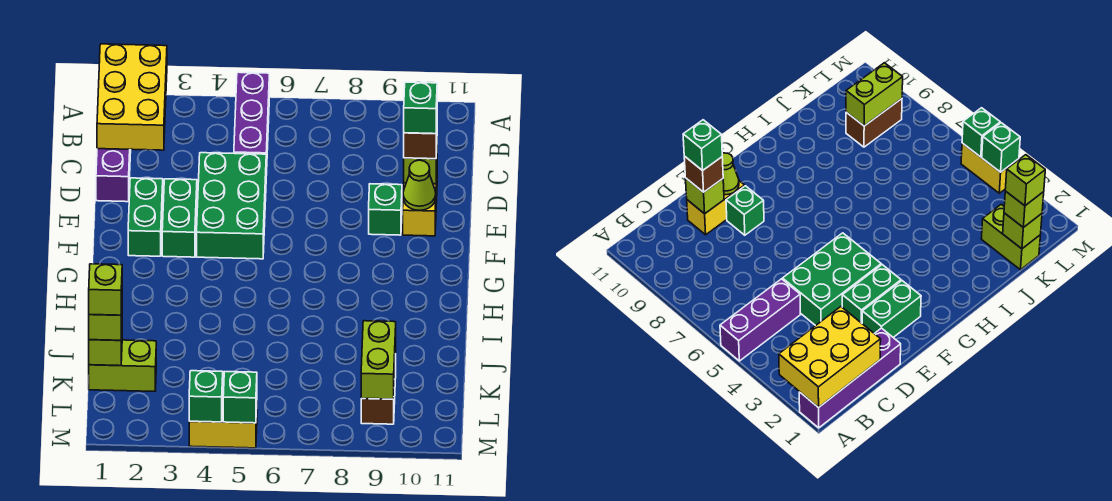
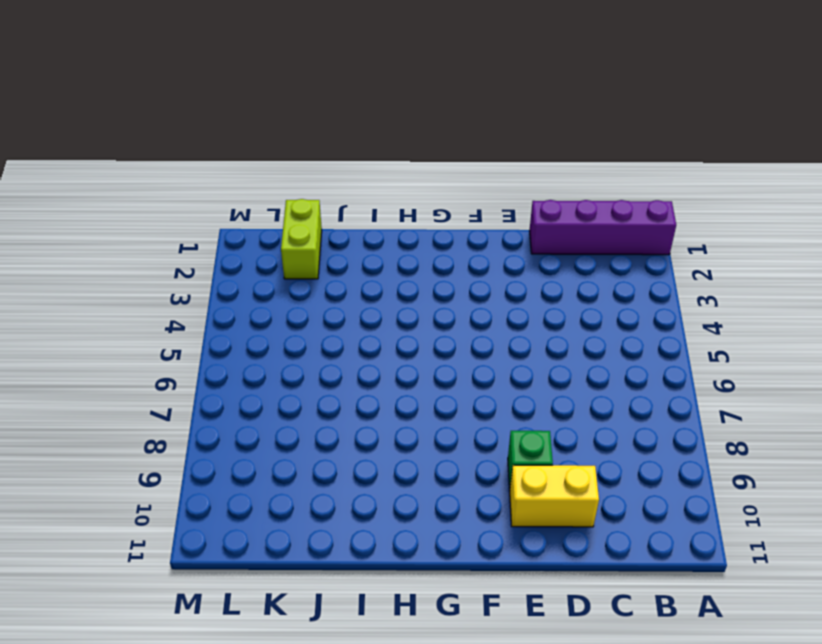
none -> purple brick A5:C5 level 1
none -> green brick D4:F5 level 1
none -> green brick E2:F2 level 1

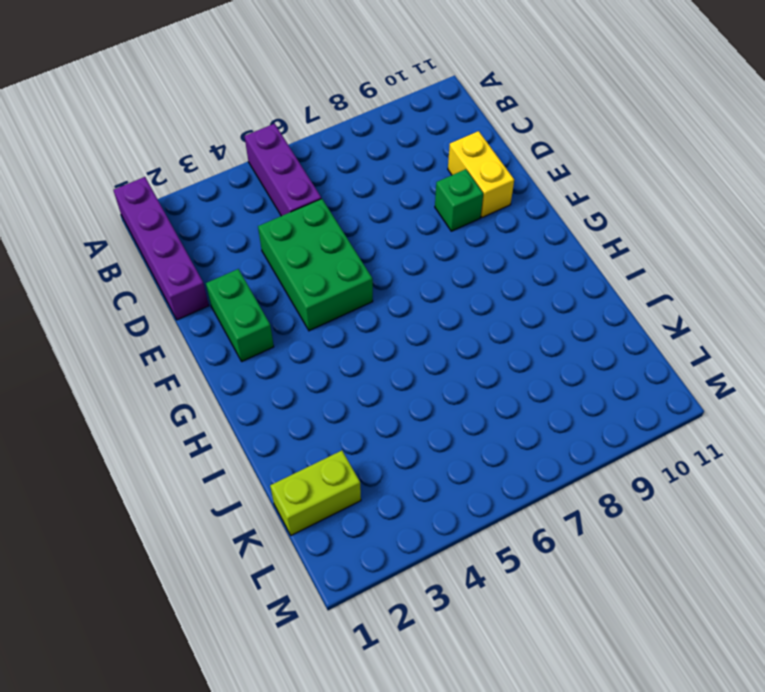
none -> green brick E3:F3 level 1
none -> brown brick K9:L9 level 1
none -> yellow brick M4:M5 level 1

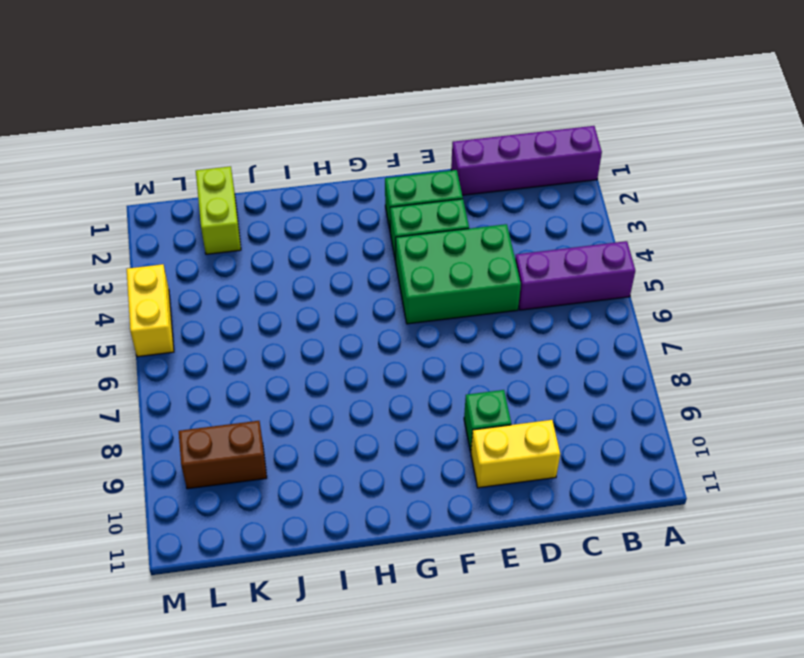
none -> yellow brick A1:C2 level 2
none -> lime brick D10 level 2
none -> lime cone E10 level 2

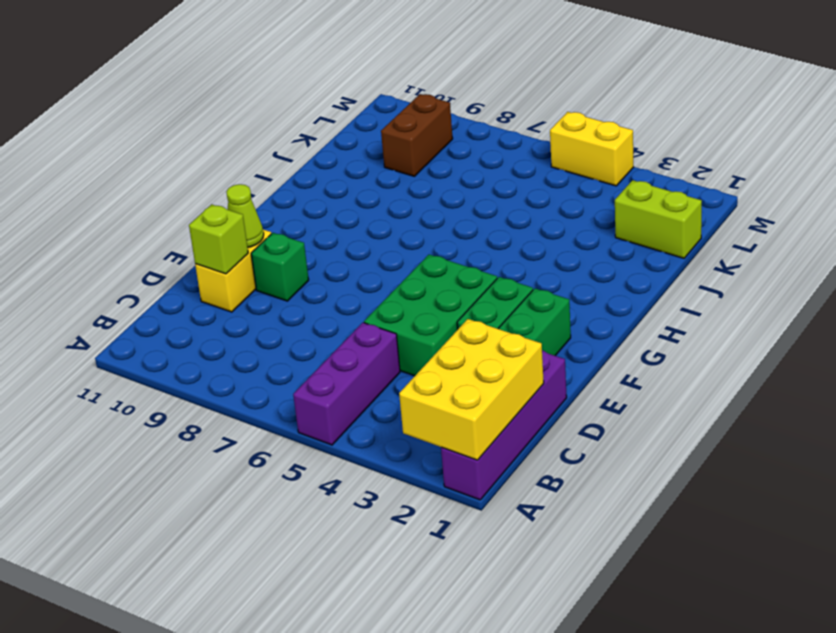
none -> lime brick K1 level 2
none -> lime brick K9:L9 level 2
none -> green brick M4 level 2

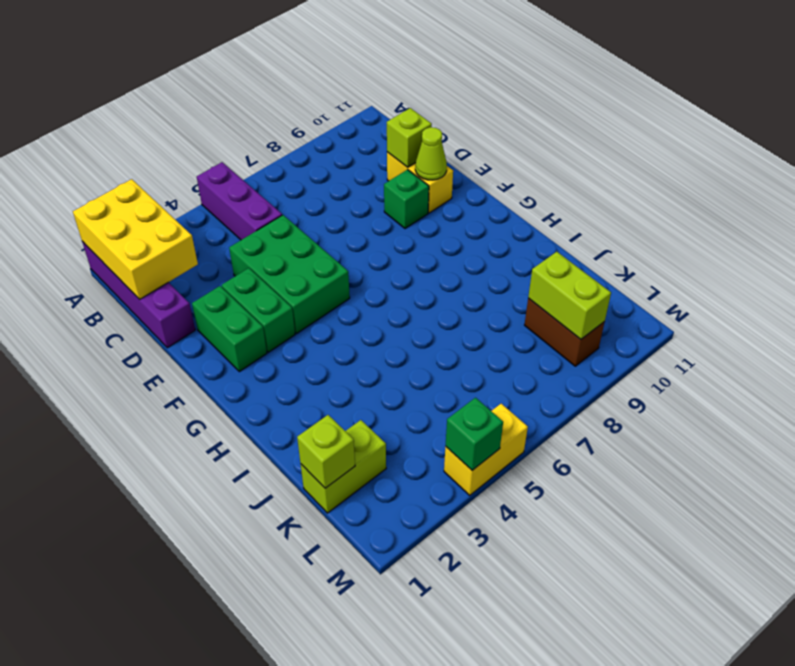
none -> green brick M5 level 2
none -> brown brick D10 level 3
none -> lime brick K1 level 3

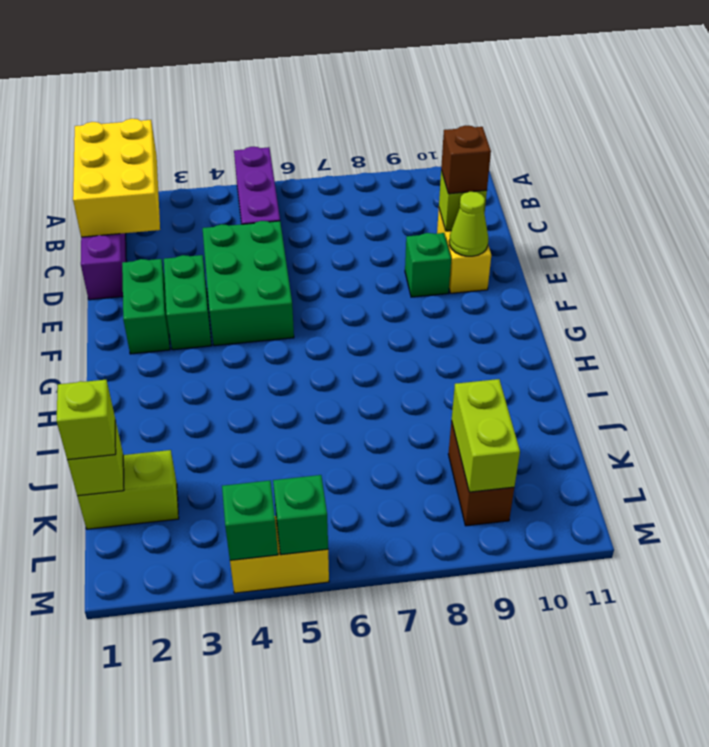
none -> green brick D10 level 4
none -> lime brick K1 level 4

